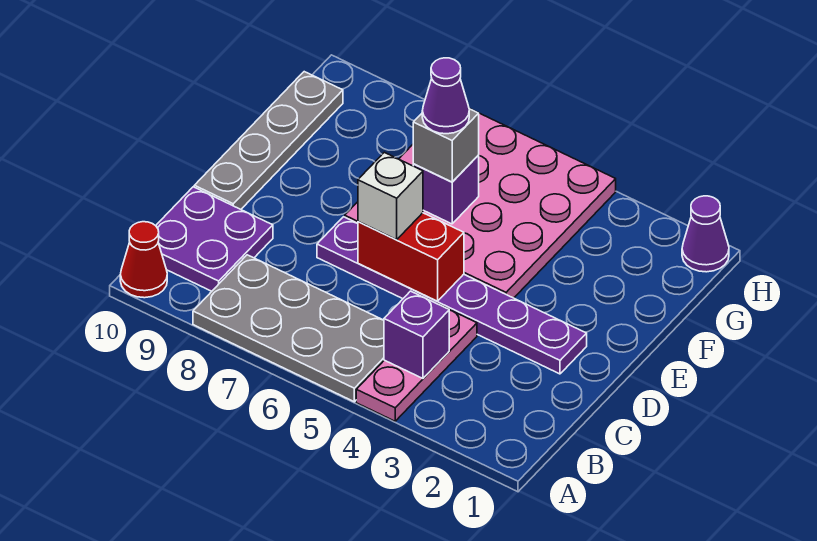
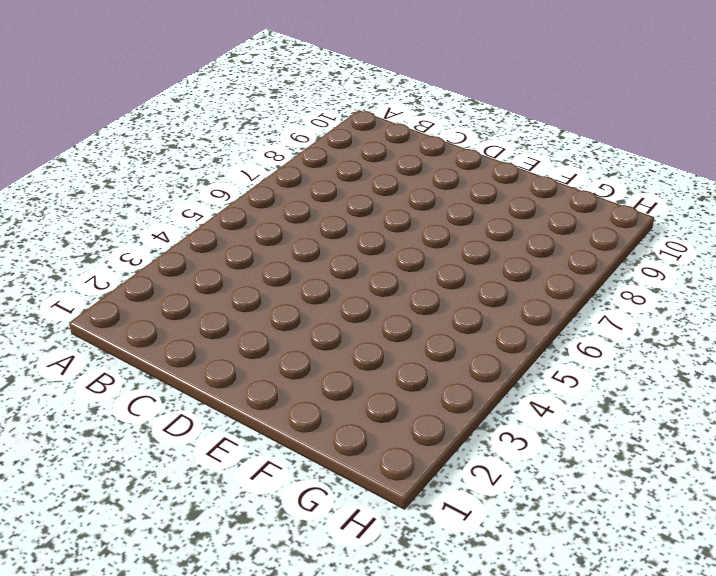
none -> pink plate A4:C4 level 1
none -> grey plate A5:B8 level 1
none -> red cone A10 level 1

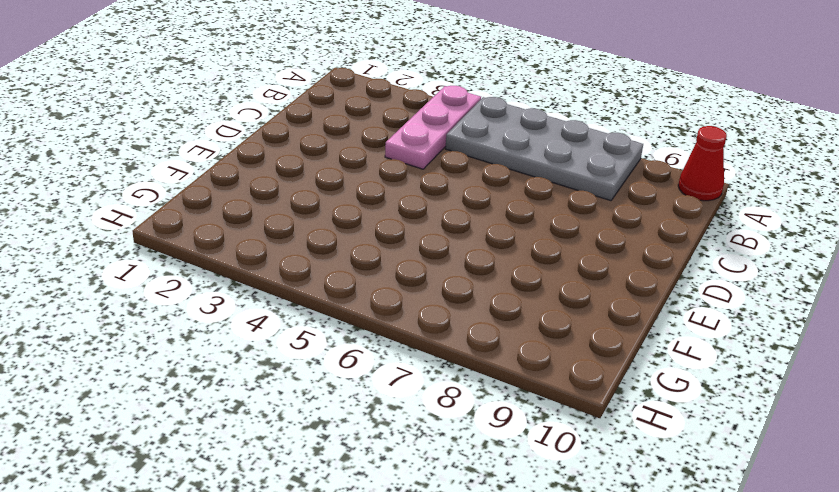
none -> purple plate B9:C10 level 1
none -> purple plate D2:D7 level 1
none -> grey plate D10:G10 level 1

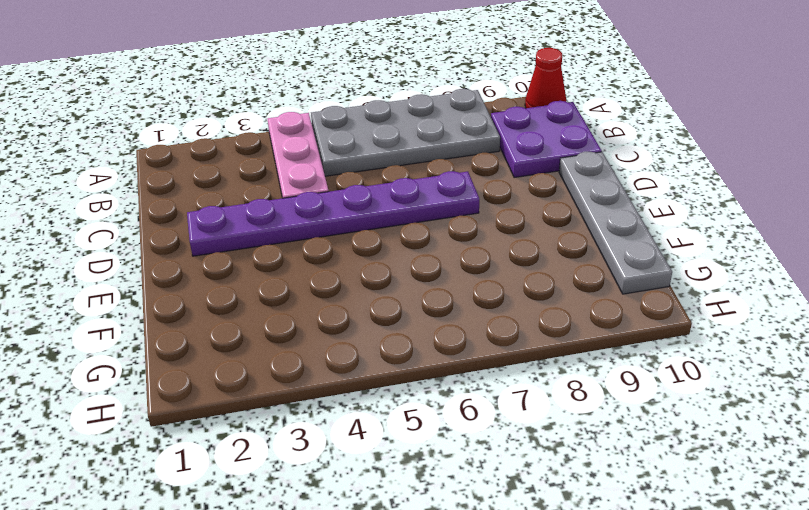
none -> pink plate E4:H7 level 1
none -> purple cone H1 level 1
none -> purple brick B4 level 2

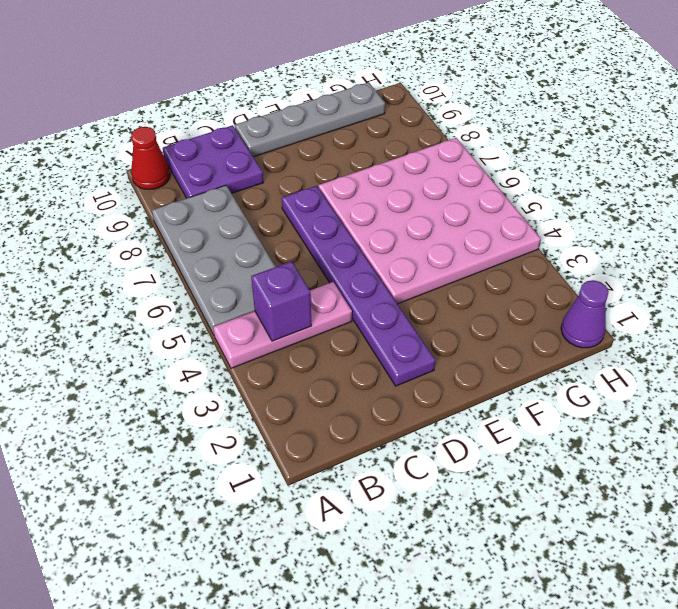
none -> red brick D5:D6 level 2
none -> purple brick F6 level 2
none -> white brick D6 level 3

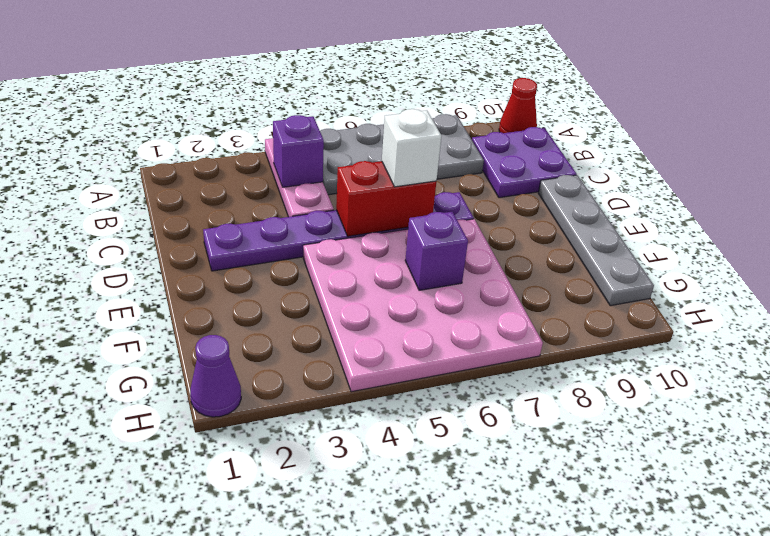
none -> grey brick F6 level 3
none -> purple cone F6 level 4

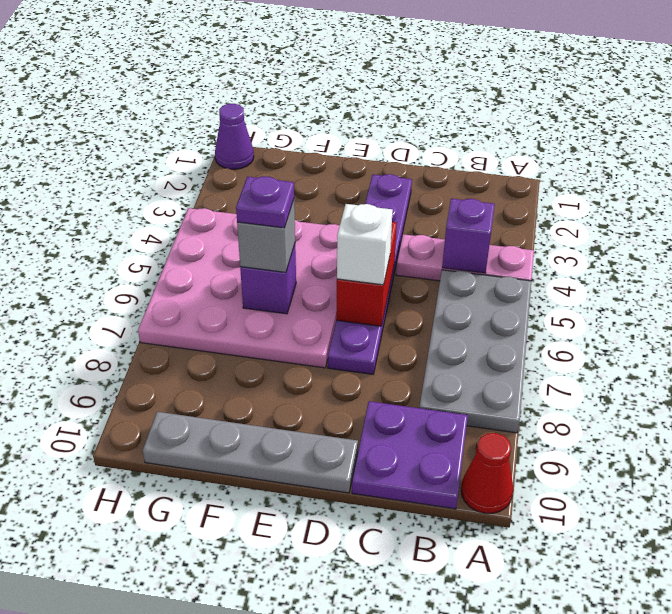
purple plate F6 level 4 -> purple cone F6 level 4

